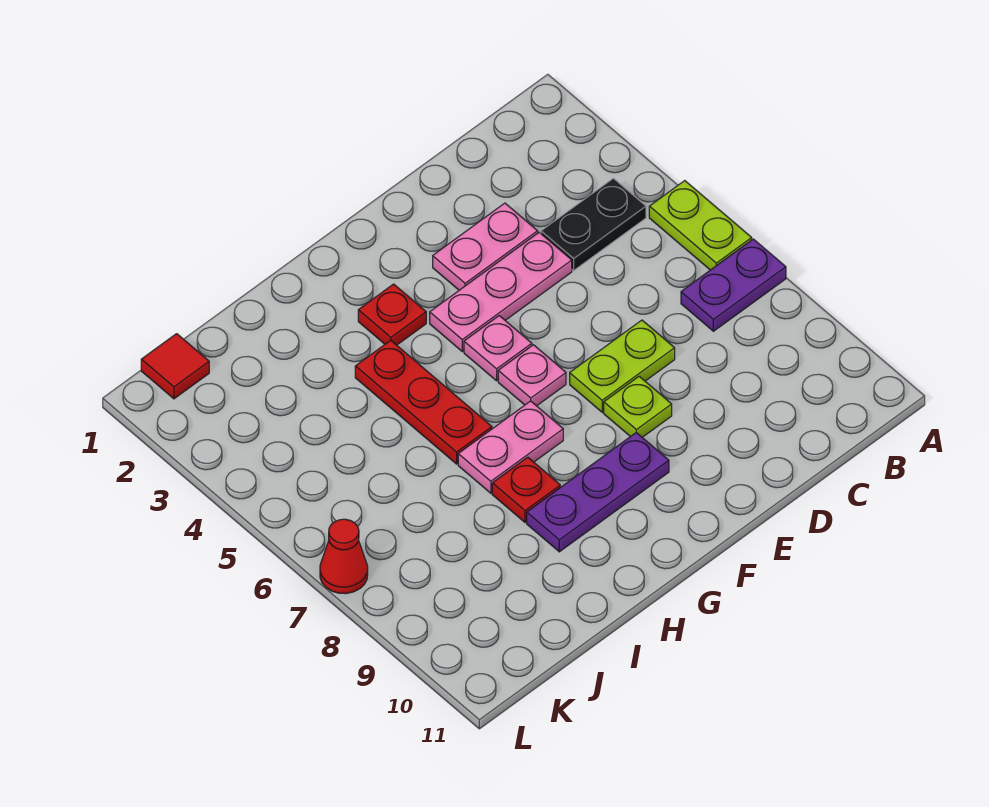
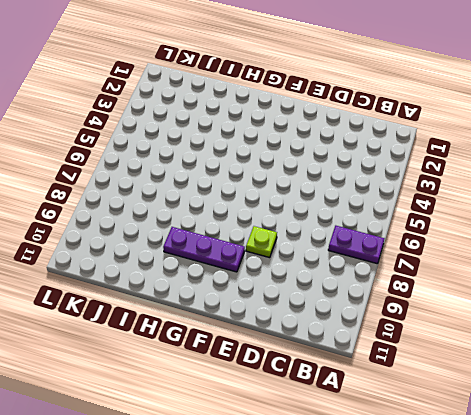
none -> lime plate A5:A6 level 1
none -> black plate B4:C4 level 1
none -> pink plate D3:E3 level 1

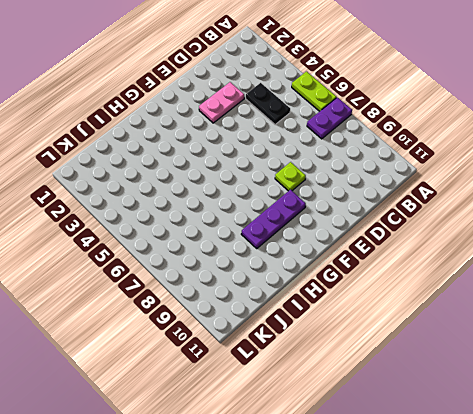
black plate C4:C5 level 1 -> black plate B4:C4 level 1
none -> pink plate D4:F4 level 1
none -> lime plate D7:E7 level 1
none -> pink plate F5 level 1

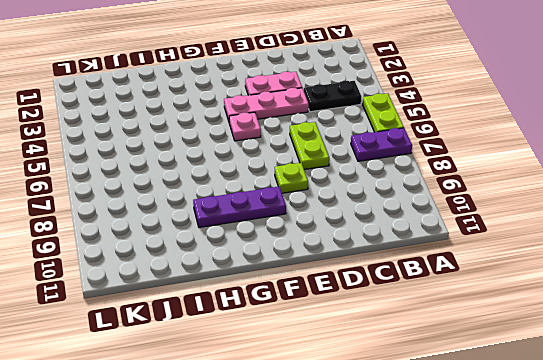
lime plate D6:D7 level 1 -> lime plate D7:E7 level 1
none -> pink plate F6 level 1
none -> red plate G3 level 1
none -> pink plate G7:H7 level 1

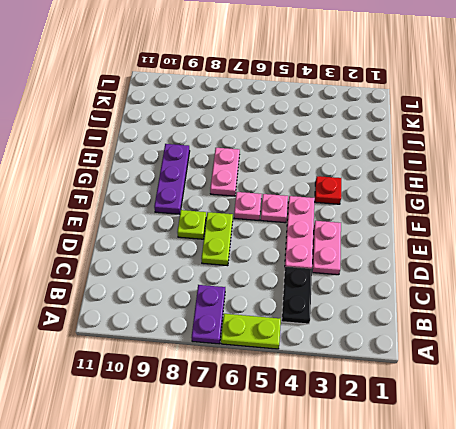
none -> red plate H4:H6 level 1
none -> red plate H8 level 1
none -> red tile K1 level 1

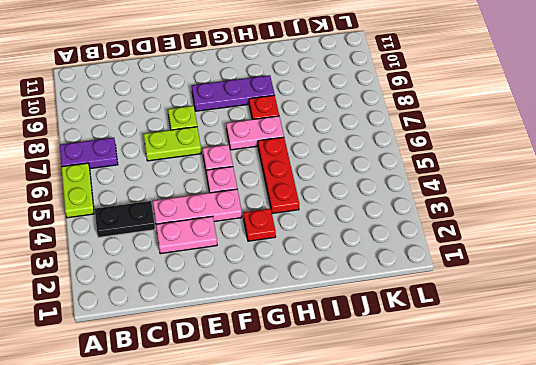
none -> red tile K1 level 1
none -> red cone L7 level 1

